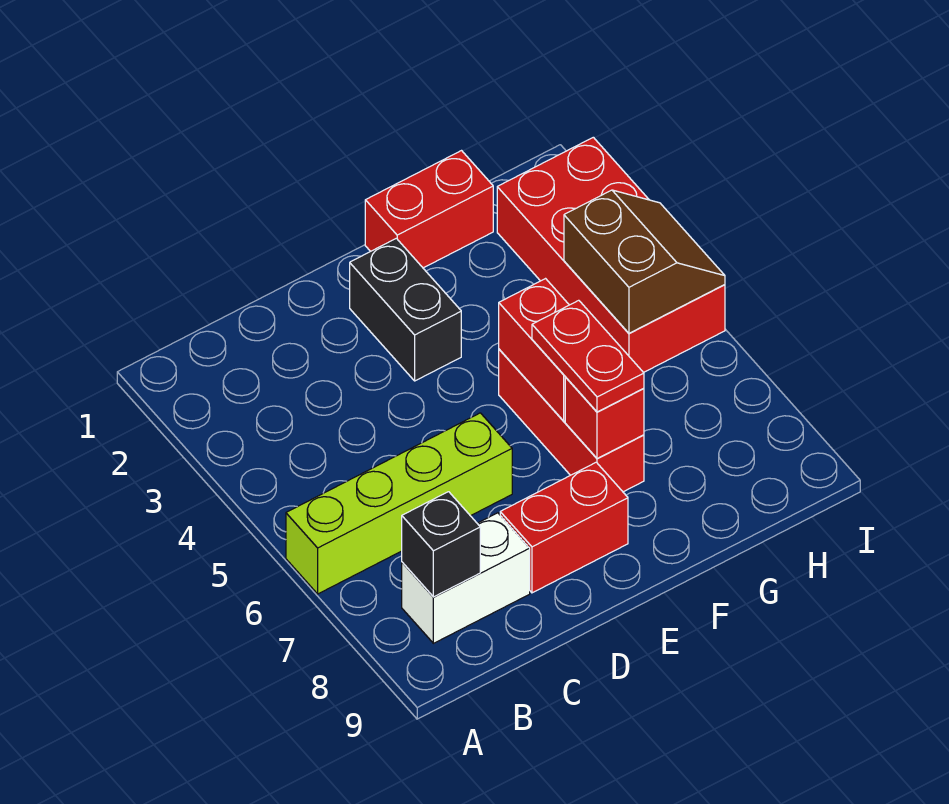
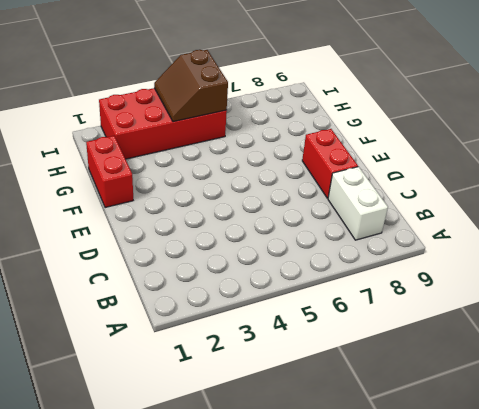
brown slope H4:I5 level 2 top 5 -> brown slope H4:I5 level 2 top H
none -> lime brick A6:D6 level 1
none -> black brick E2:E3 level 1
none -> red brick F5:F7 level 1

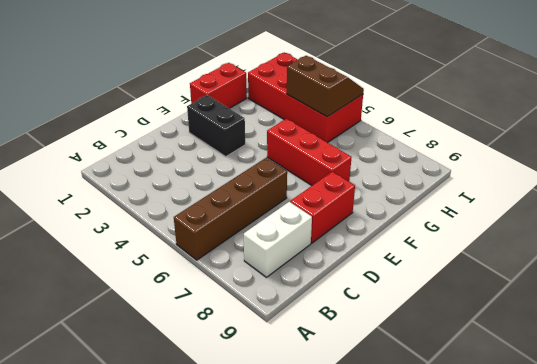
brown brick A6:D6 level 1 -> lime brick A6:D6 level 1
none -> black brick B8 level 2
none -> red brick F5:F6 level 2
none -> red brick F7 level 2

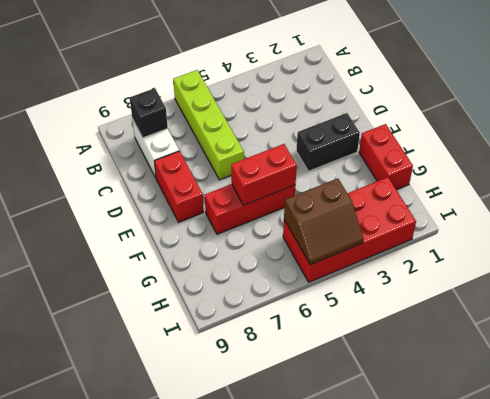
none -> red brick F7 level 2
none -> red plate F6:F7 level 3

